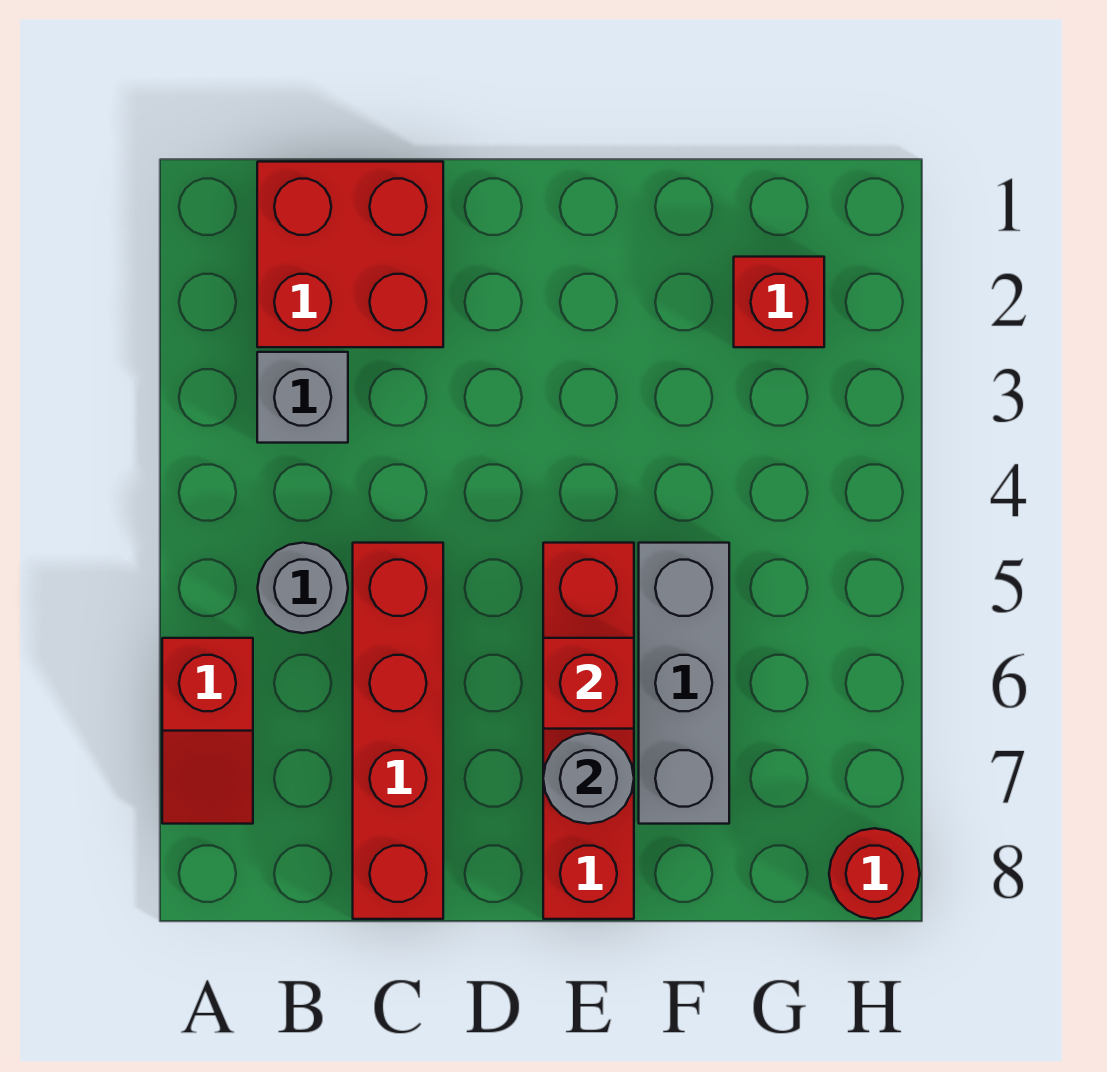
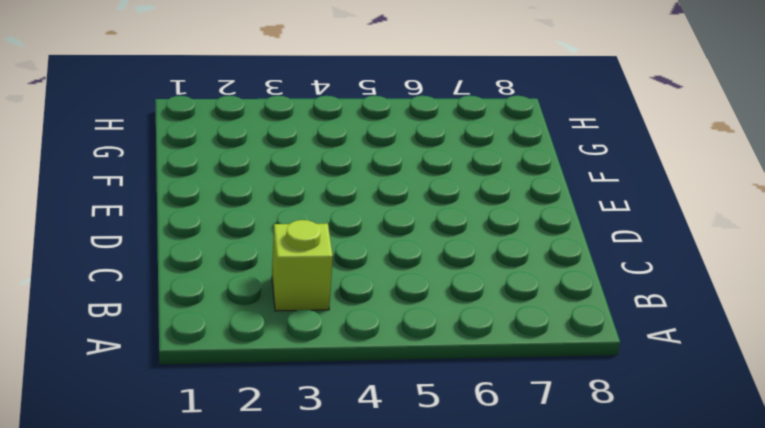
lime brick B3 level 1 -> grey brick B3 level 1
none -> red slope A6:A7 level 1 top 6
none -> red brick B1:C2 level 1

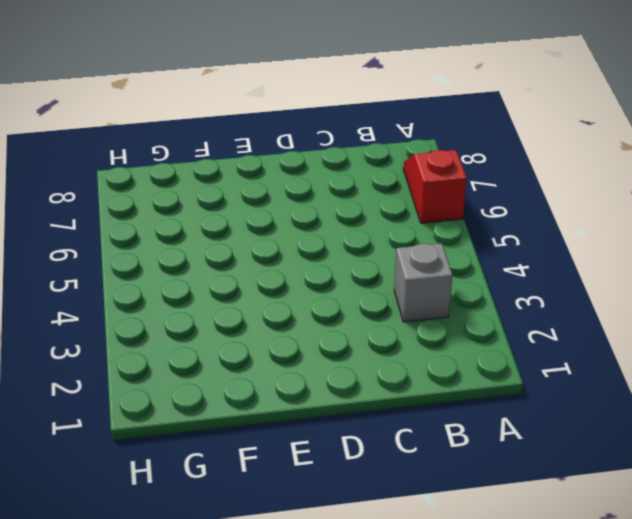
none -> red brick B1:C2 level 1
none -> grey round brick B5 level 1

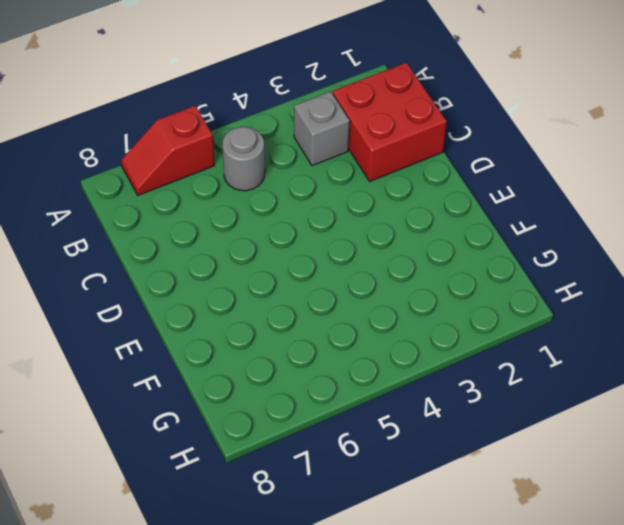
none -> red brick C5:C8 level 1
none -> red brick E5:E8 level 1

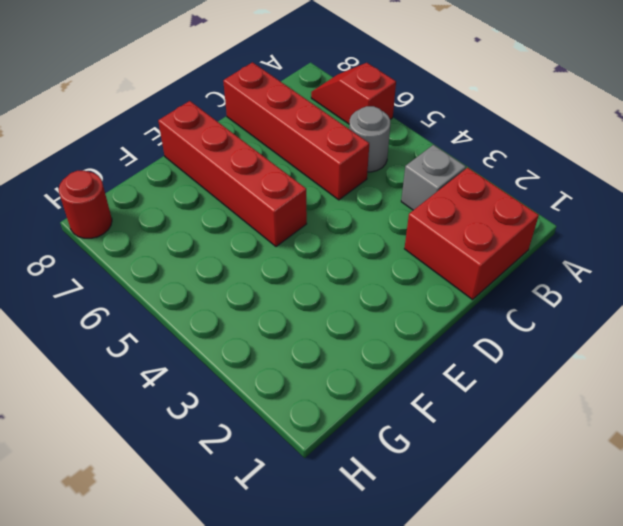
none -> grey brick F5:F7 level 1
none -> red brick G2 level 1

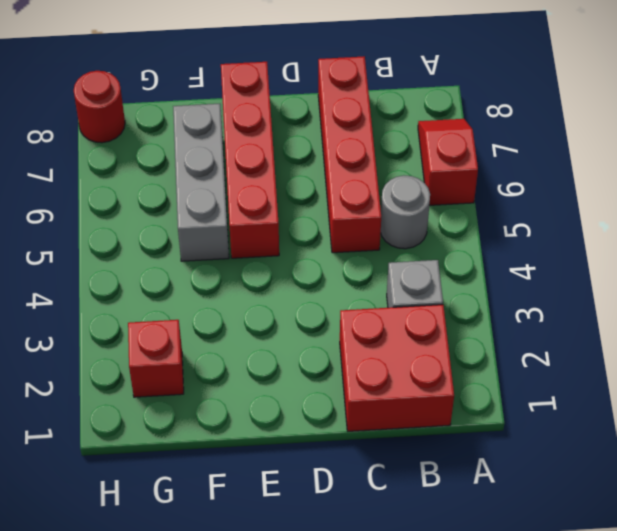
none -> red brick E6 level 2
none -> grey round brick E7 level 2

